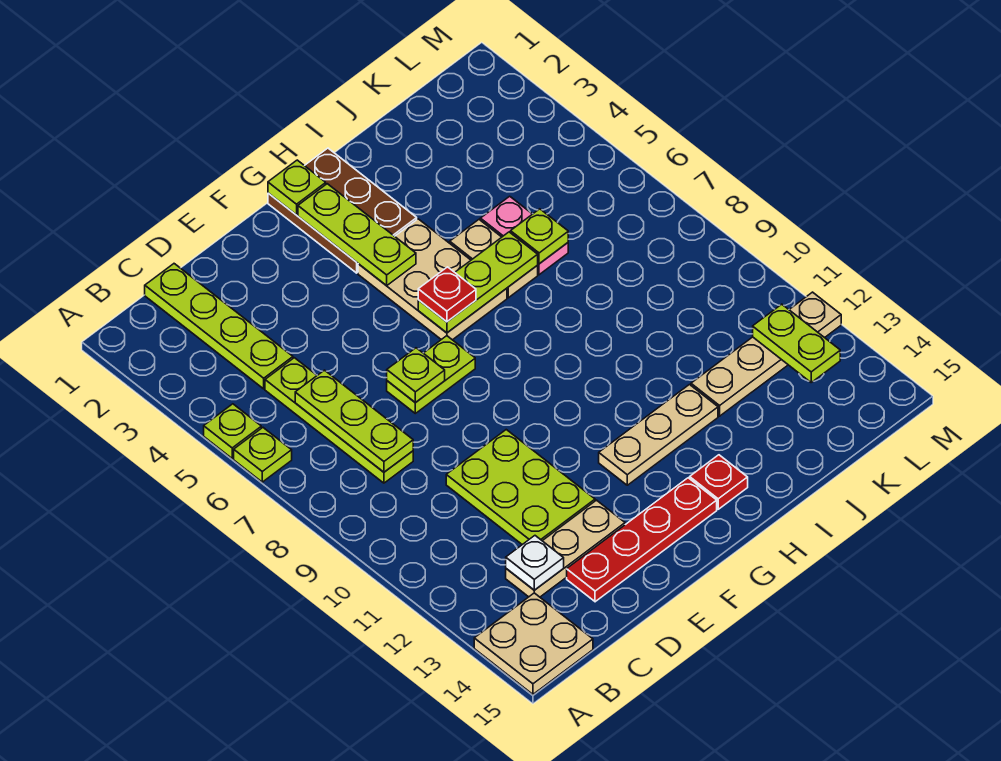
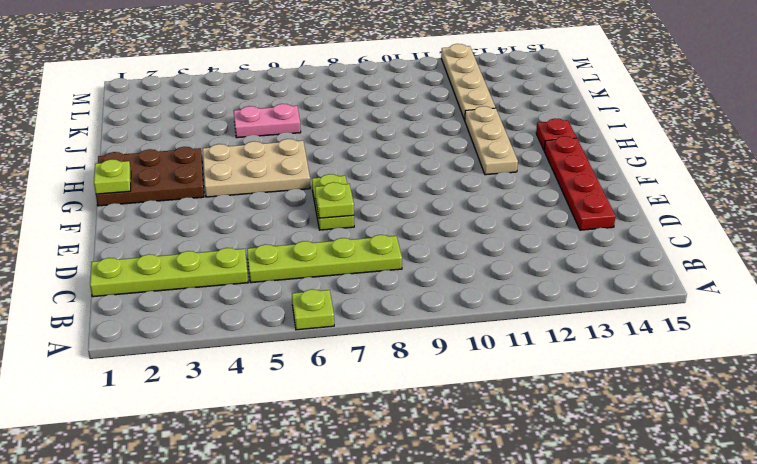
none -> lime plate A5 level 1
none -> tan plate A14:B15 level 1
none -> tan plate C13:E13 level 1

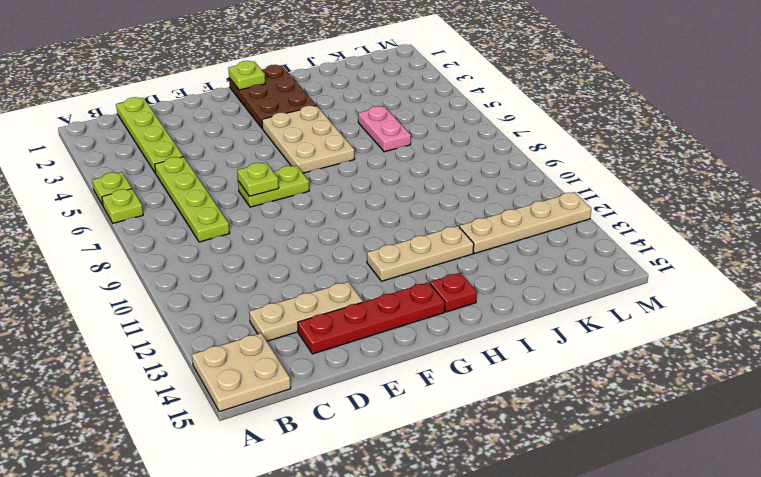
none -> lime plate D10:E12 level 1
none -> tan plate I5:I6 level 1
none -> lime plate C6:C8 level 2

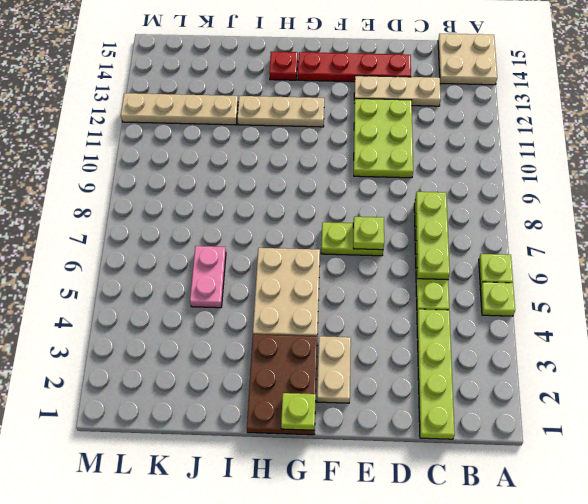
tan plate F2:F3 level 1 -> tan plate I5:I6 level 1
none -> white plate C13 level 2
none -> lime plate G2:G4 level 2
none -> lime plate G6:I6 level 2

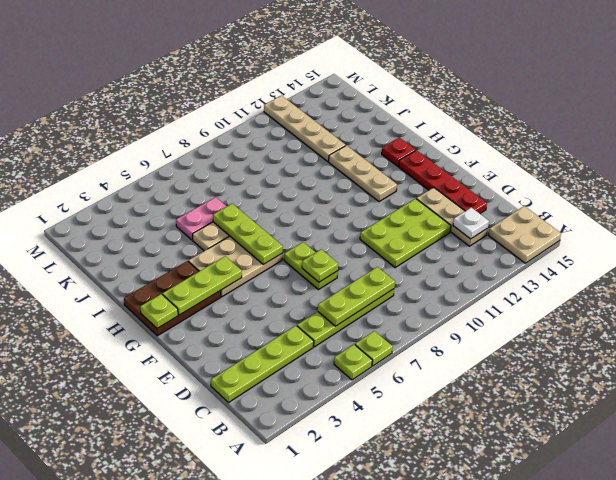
none -> lime plate J6 level 2
none -> lime plate L12:L13 level 2
none -> red plate G6 level 3

